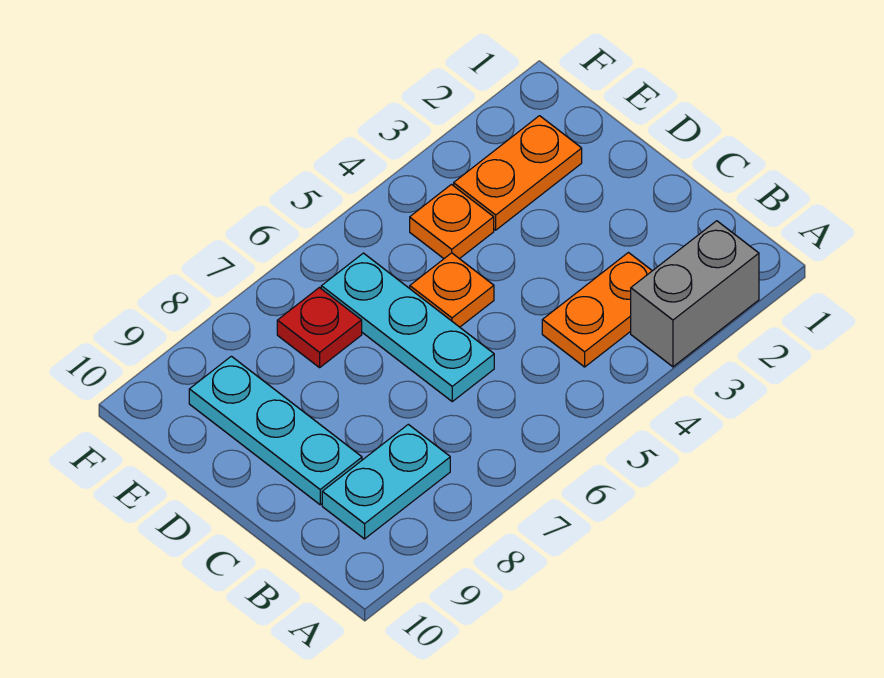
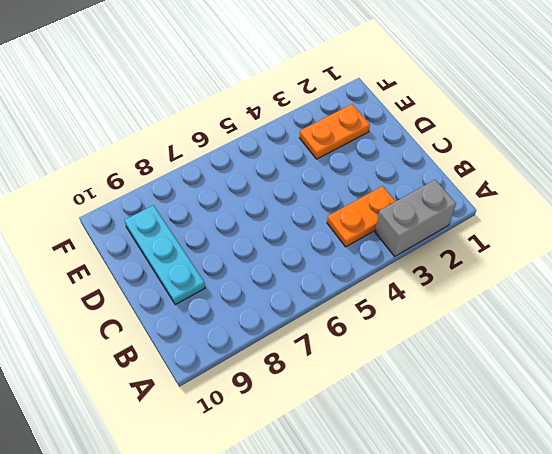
none -> cyan plate B8:B9 level 1
none -> cyan plate C6:E6 level 1

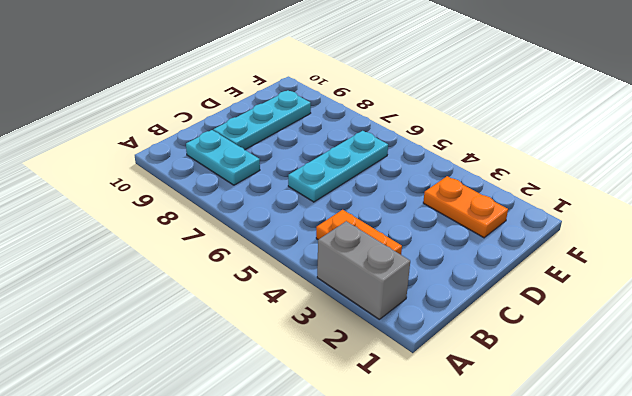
none -> orange plate D5 level 1
none -> orange plate E4 level 1

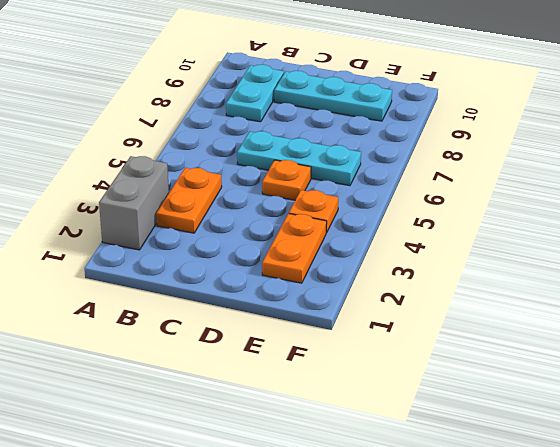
none -> red plate E7 level 1

